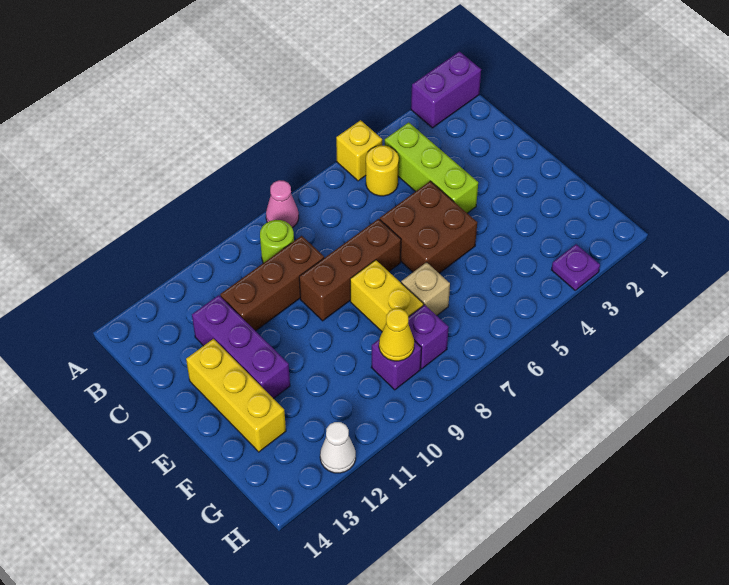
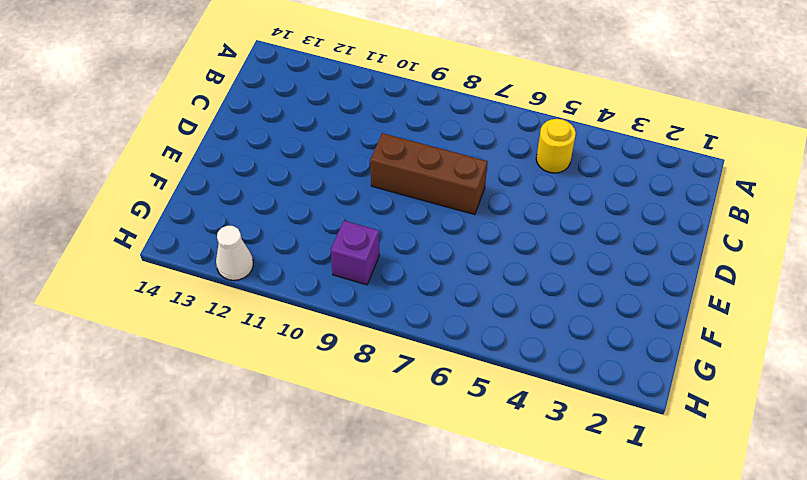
none -> purple brick A1:A2 level 1
none -> yellow brick A5 level 1
none -> pink cone A8 level 1

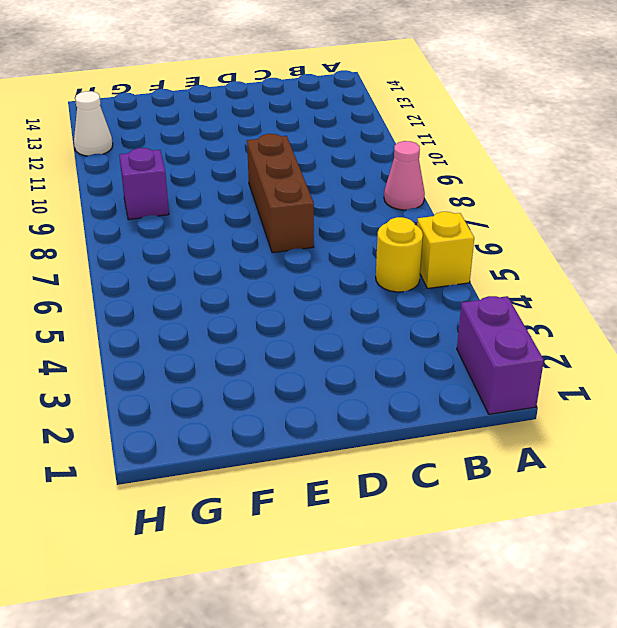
none -> lime brick B4:D4 level 1
none -> lime round brick B9 level 1
none -> brown brick C9:C11 level 1

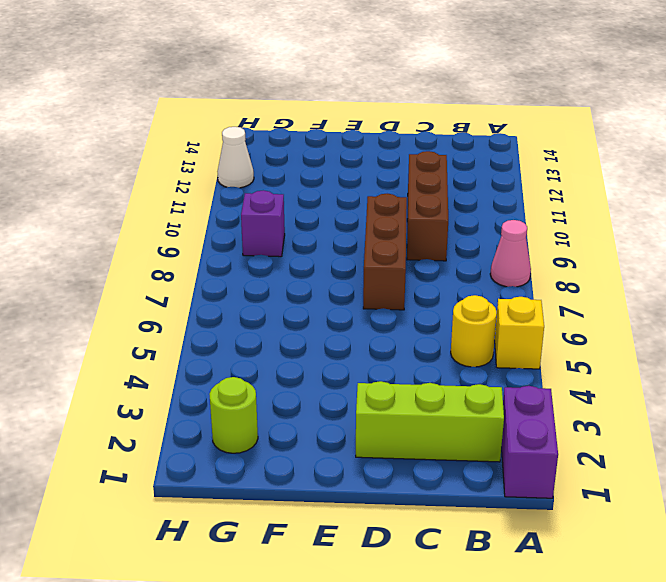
lime brick B2:D2 level 1 -> lime brick B4:D4 level 1
lime round brick G2 level 1 -> lime round brick B9 level 1
none -> purple brick C12:E12 level 1
none -> brown brick D5:E6 level 1
none -> yellow brick D13:F13 level 1

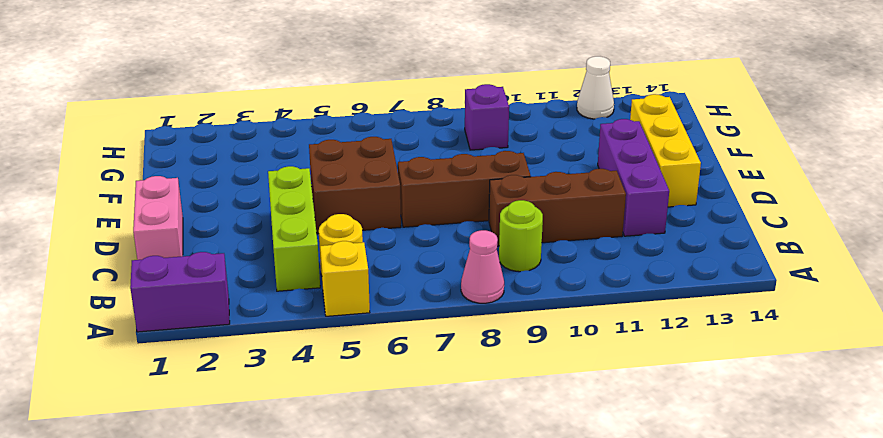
pink brick C1:D1 level 1 -> none
none -> yellow brick E8:F8 level 1
none -> tan brick F7 level 1
none -> purple brick G8 level 1

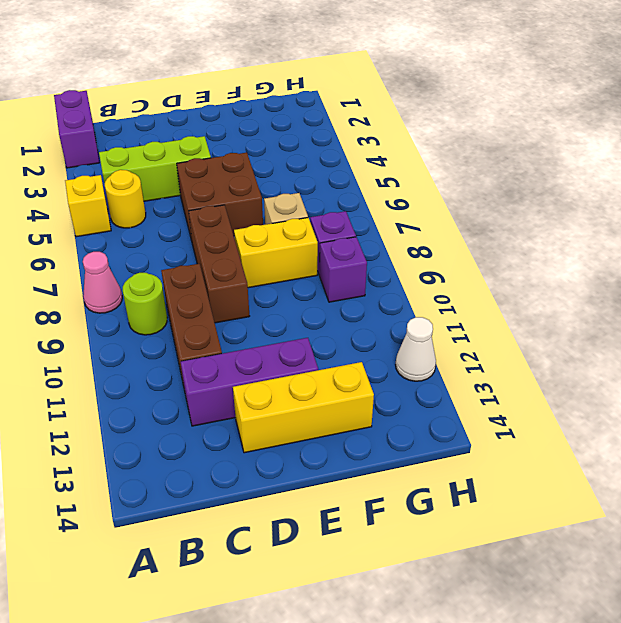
none -> purple plate H3 level 1
none -> yellow cone G9 level 2

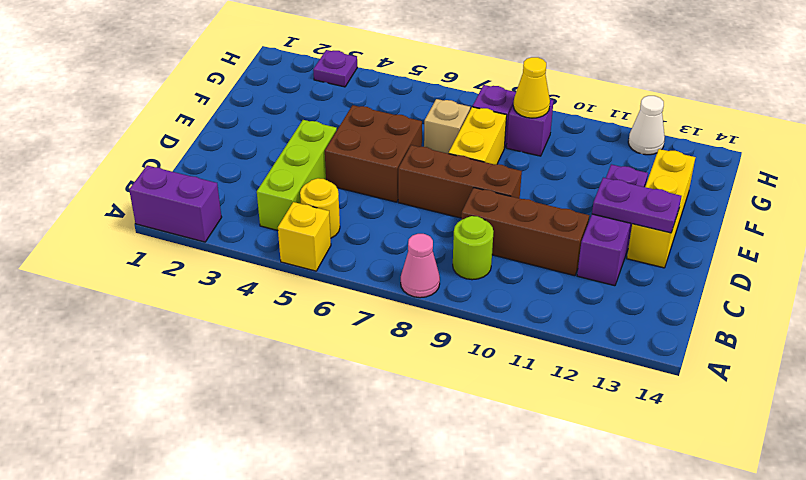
purple plate D12:D13 level 2 -> none

